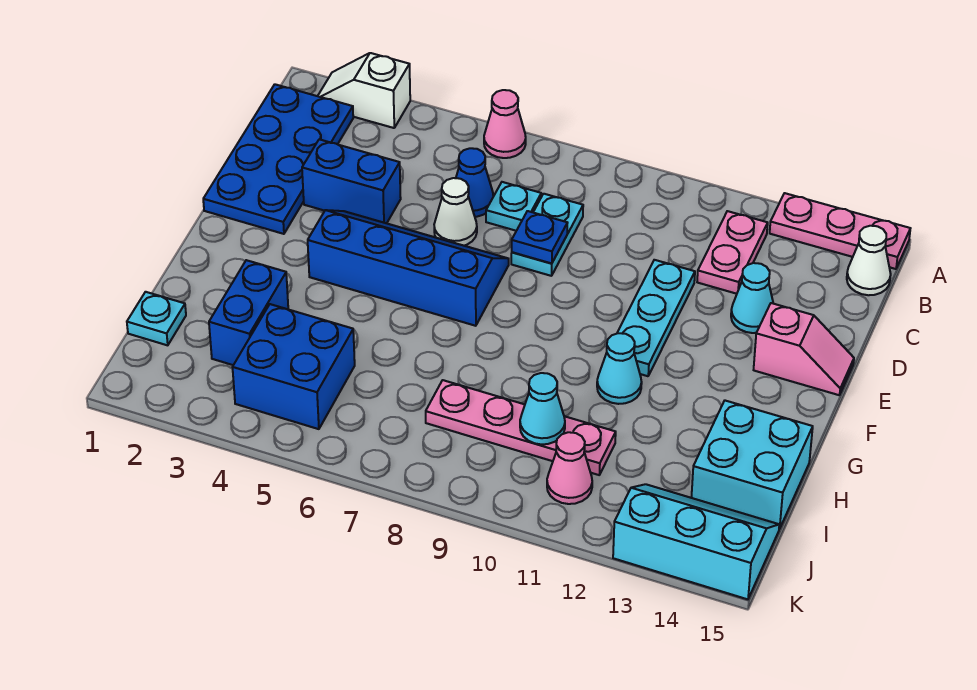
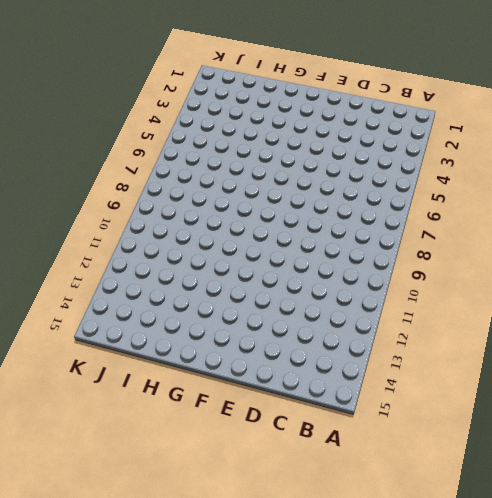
none -> white slope A2:A3 level 1 top 3
none -> pink cone A6 level 1
none -> pink plate A13:A15 level 1

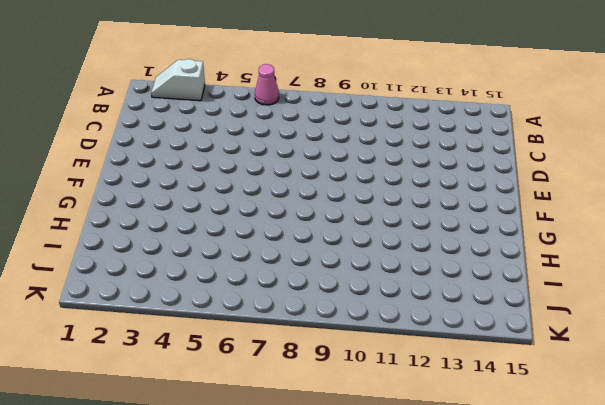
none -> pink plate A13:A15 level 1
none -> blue plate B1:E2 level 1
none -> pink plate B12:C12 level 1

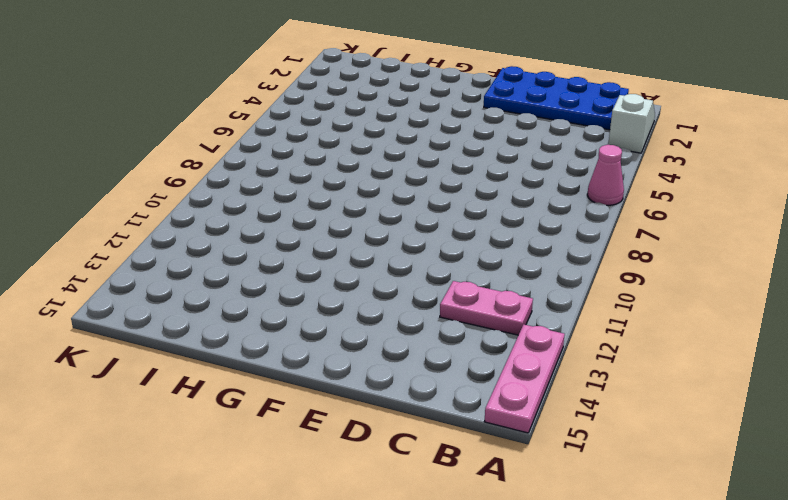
none -> white cone B15 level 1
none -> blue cone C6 level 1
none -> cyan plate C7 level 1

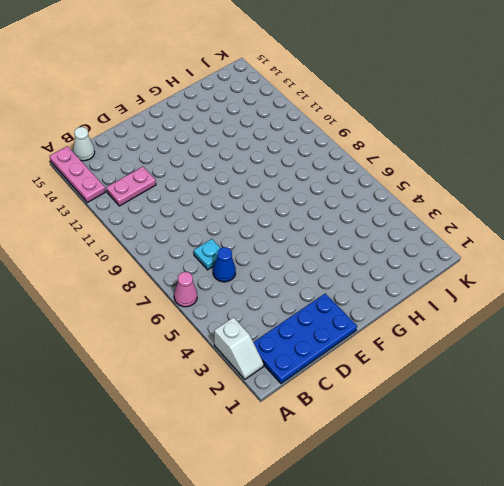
none -> cyan plate C8:D8 level 1
none -> blue brick D3:D4 level 1
none -> white cone D6 level 1

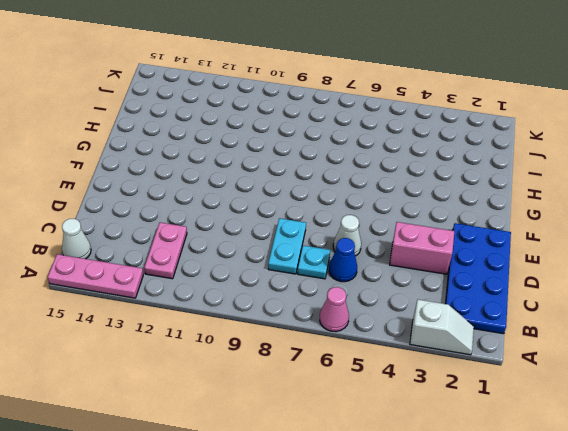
pink brick D3:D4 level 1 -> blue brick D3:D4 level 1
none -> cyan plate D11:F11 level 1
none -> cyan cone D13 level 1
none -> blue slope E4:F7 level 1 top F

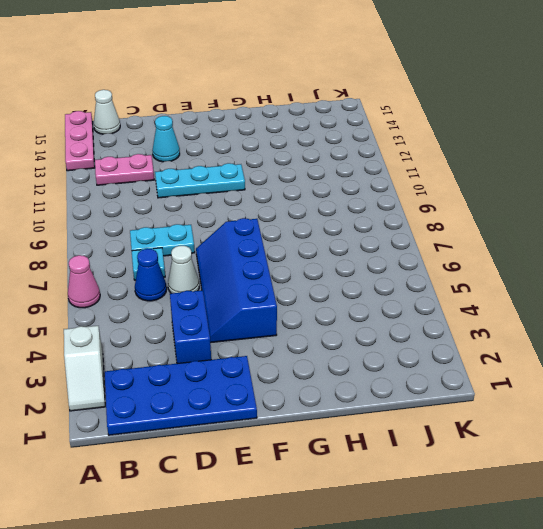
none -> pink slope E14:E15 level 1 top 14
none -> cyan cone G11 level 1
none -> blue brick H3:I3 level 1

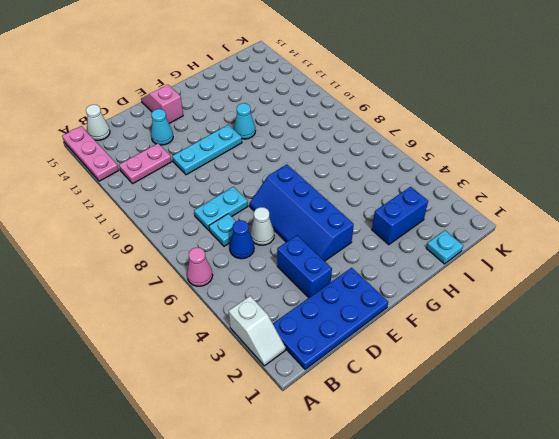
none -> cyan brick H14:I15 level 1
none -> blue brick I4:J5 level 1
none -> pink plate I8:I11 level 1

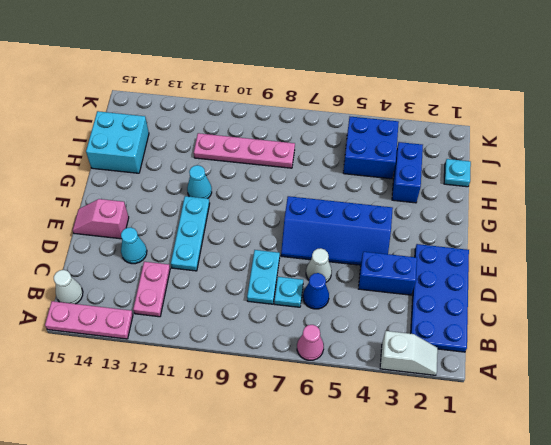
none -> pink cone J11 level 1
none -> cyan slope J13:K15 level 1 top K
none -> blue plate D8 level 2

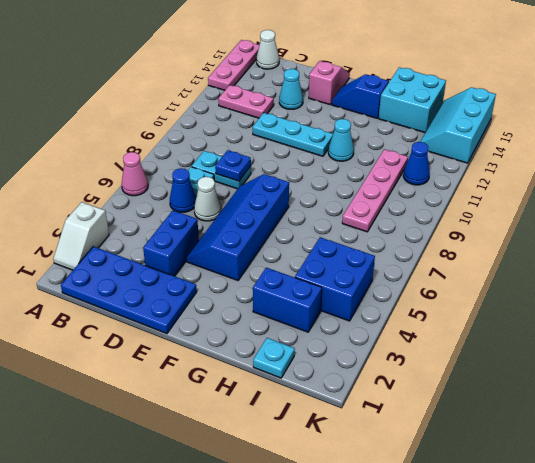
blue slope F14:G14 level 1 top G -> none
blue cone J11 level 1 -> pink cone J11 level 1
none -> cyan cone I10 level 2

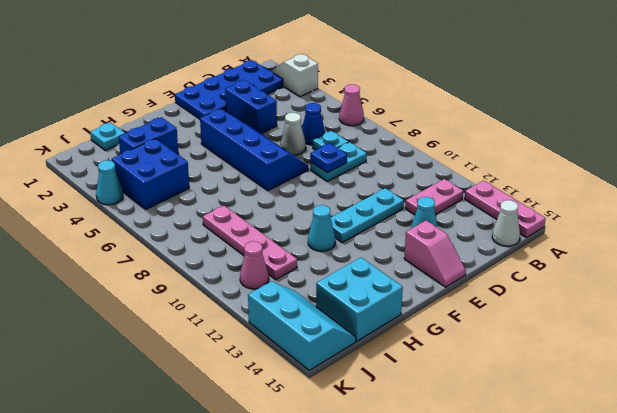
cyan cone K4 level 1 -> cyan cone I10 level 2

